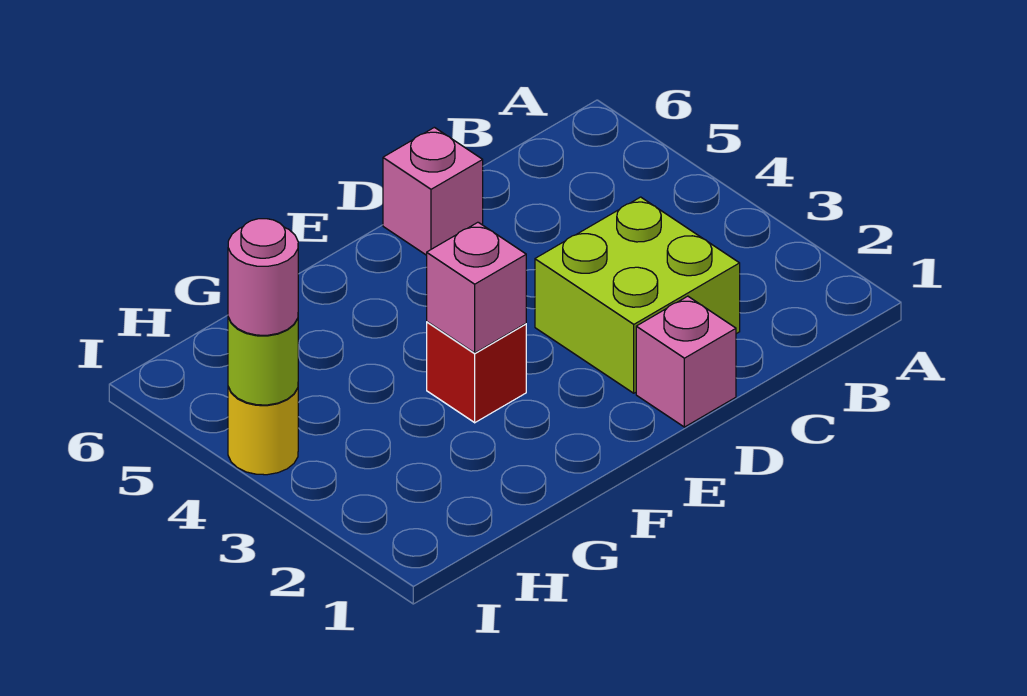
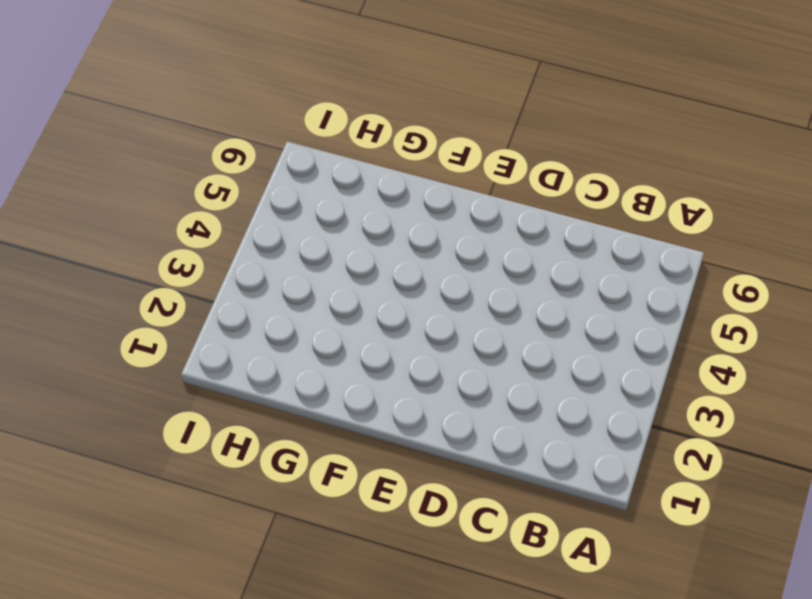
none -> lime brick C2:D3 level 1
none -> pink brick D1 level 1

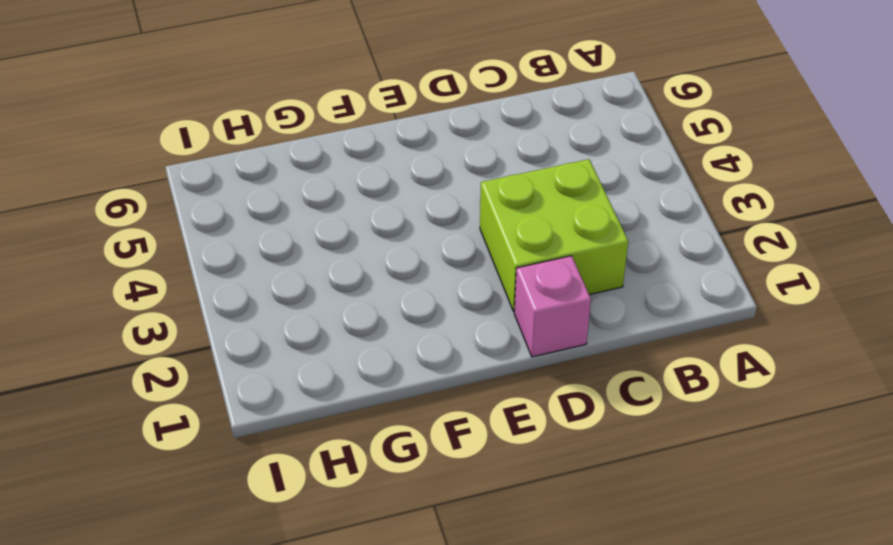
none -> pink brick D6 level 1
none -> red brick F3 level 1

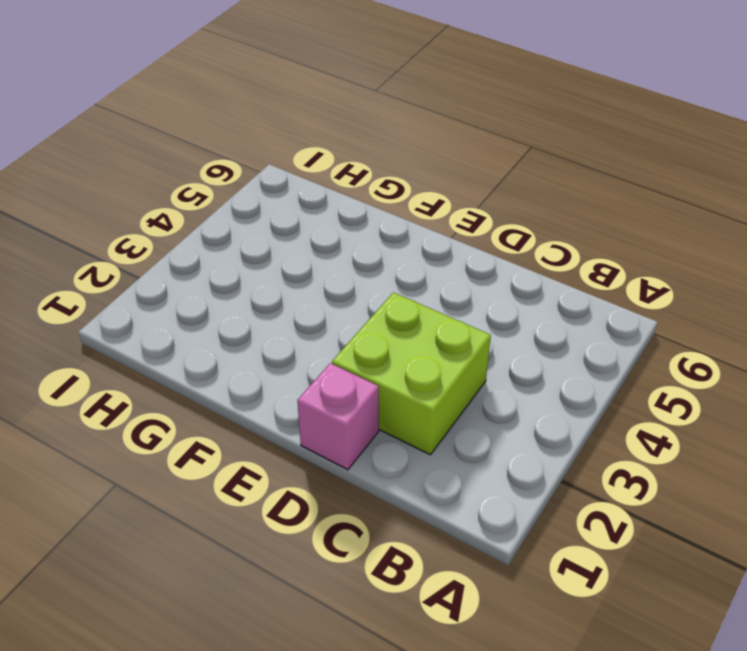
none -> pink brick D6 level 1
none -> red brick F3 level 1

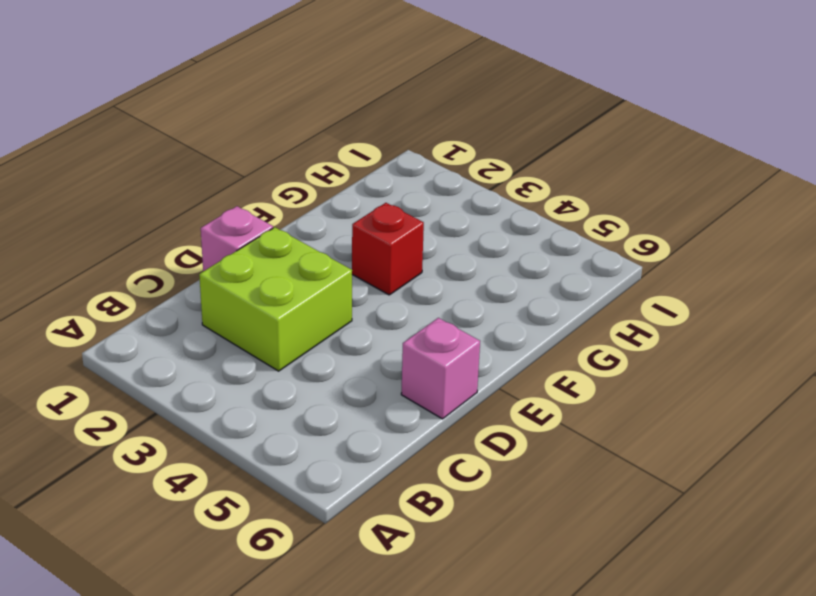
none -> yellow round brick I4 level 1
none -> pink brick F3 level 2

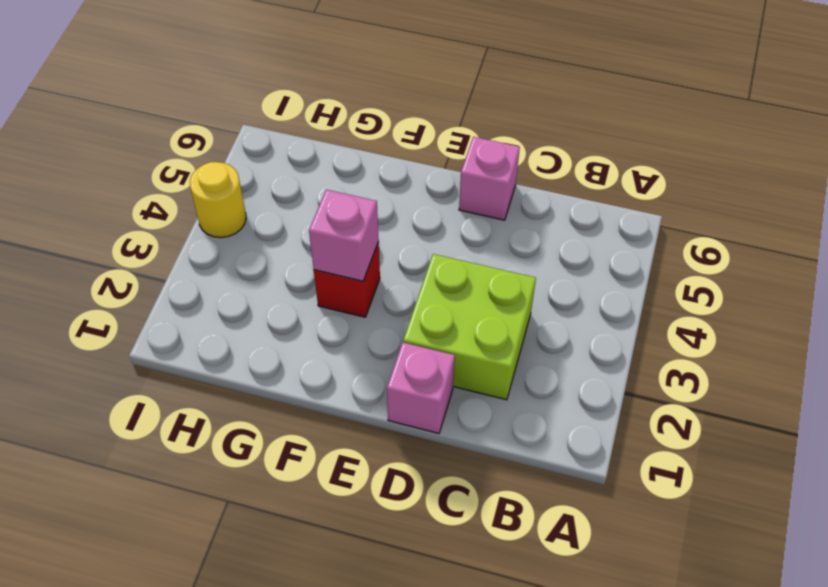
none -> lime round brick I4 level 2
none -> pink round brick I4 level 3

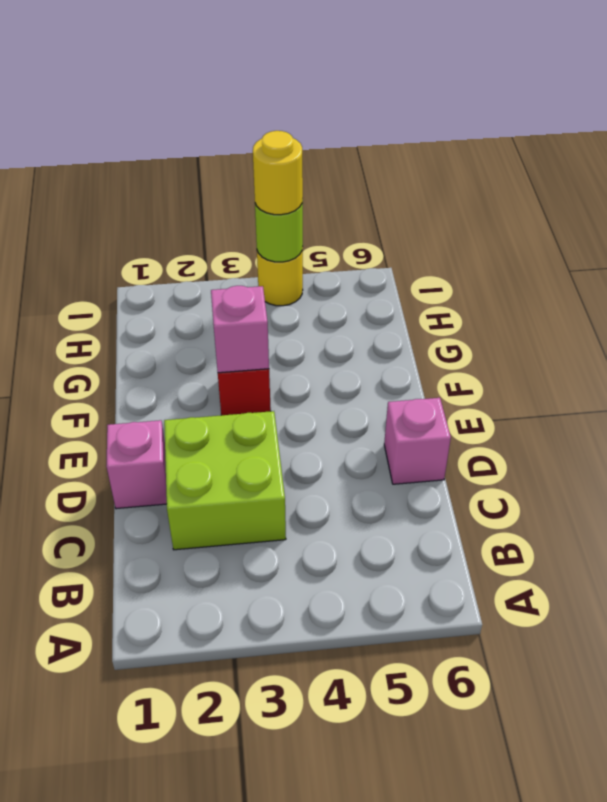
yellow round brick I4 level 3 -> pink round brick I4 level 3

